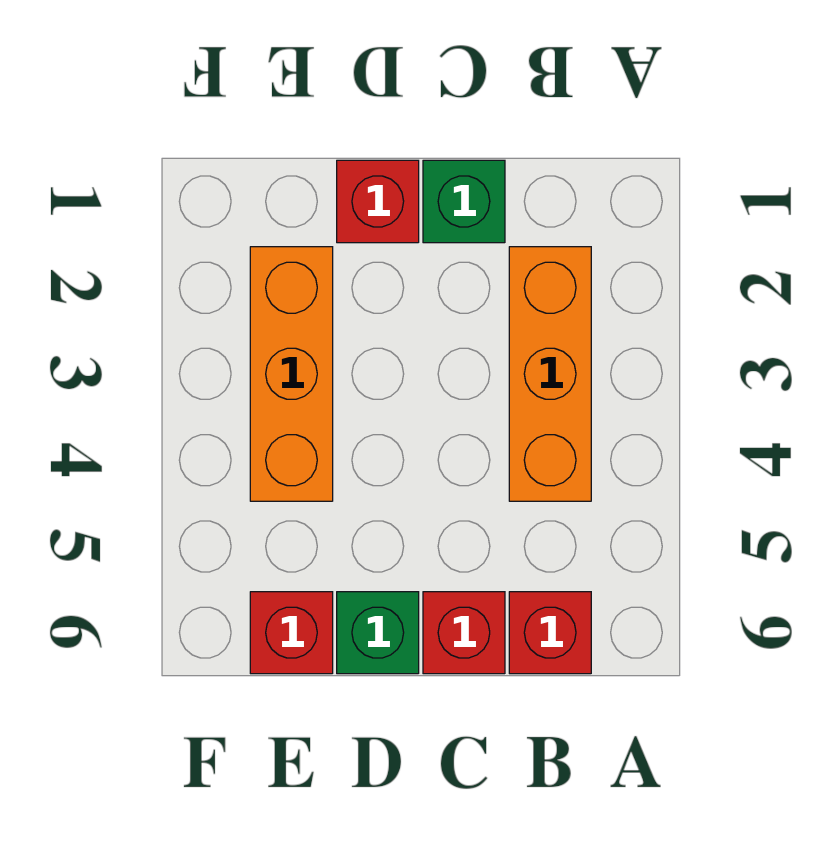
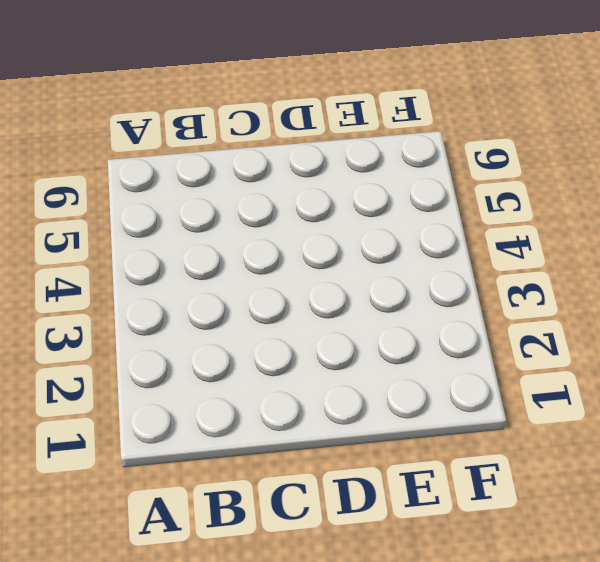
none -> orange brick B2:B4 level 1
none -> red brick B6 level 1

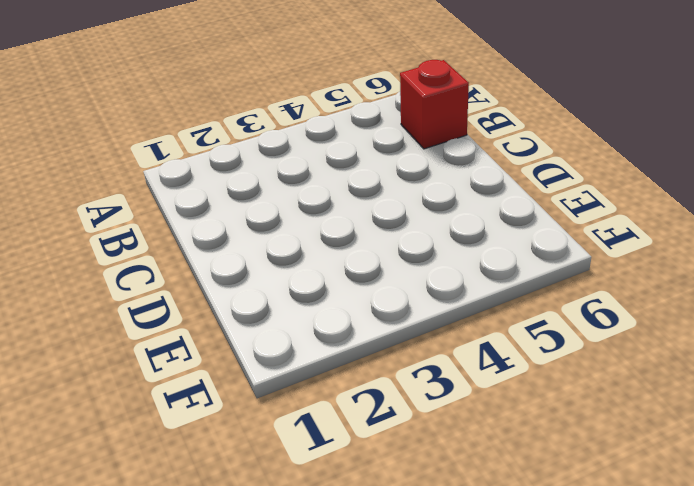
none -> orange brick B2:B4 level 1
none -> green brick C1 level 1

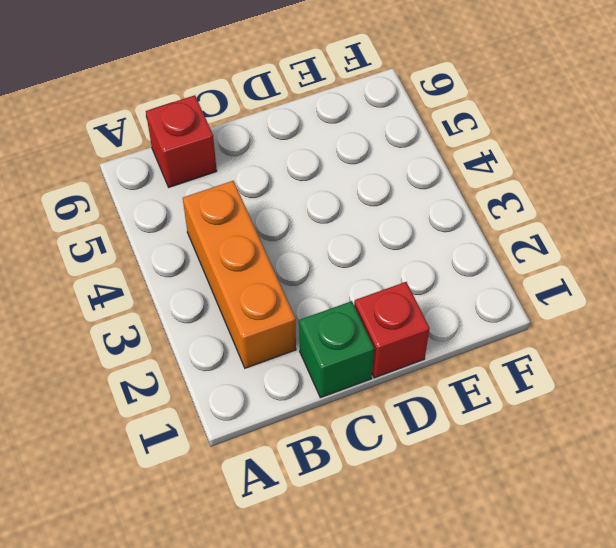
none -> red brick C6 level 1
none -> green brick D6 level 1

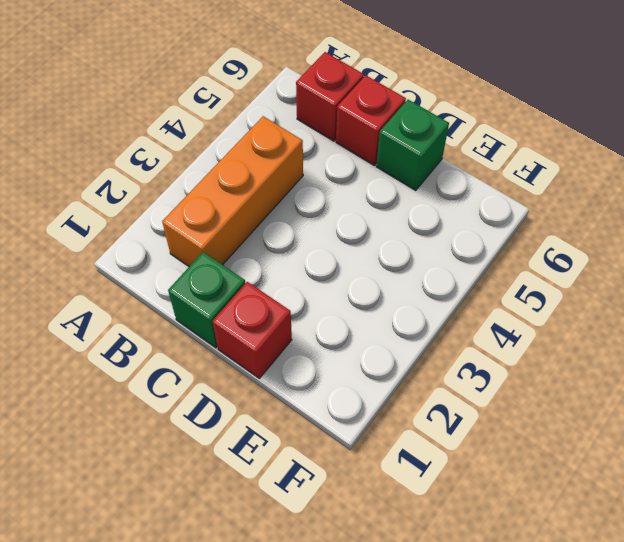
none -> orange brick E2:E4 level 1
none -> red brick E6 level 1

